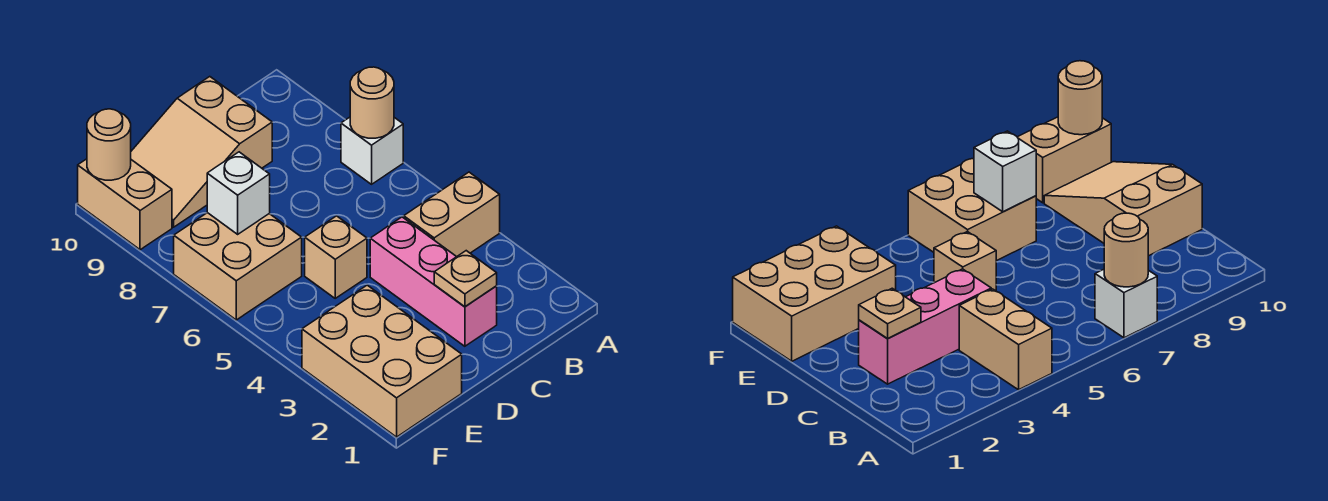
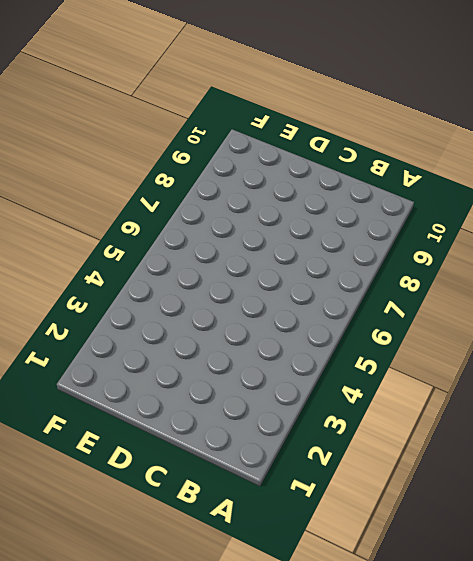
none -> tan brick A4:B4 level 1
none -> white brick A7 level 1
none -> pink brick C2:C4 level 1

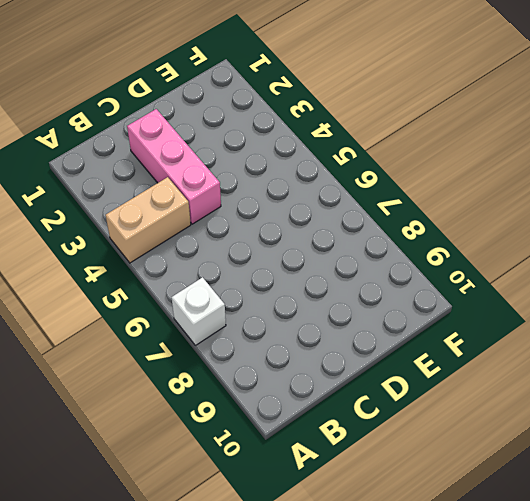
none -> tan slope C9:E10 level 1 top C
none -> tan brick D5 level 1
none -> tan brick E1:F3 level 1

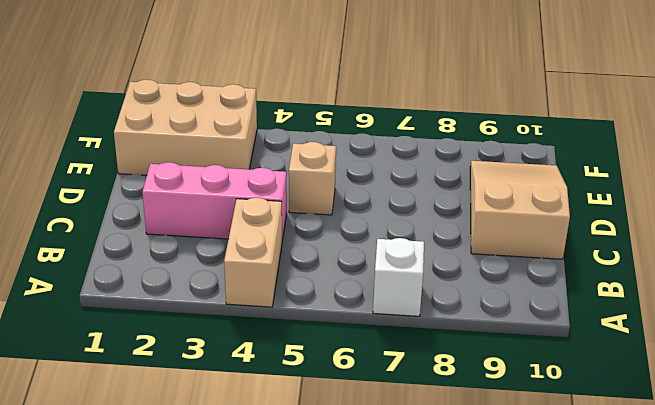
none -> tan brick E6:F7 level 1
none -> tan brick F9:F10 level 1
none -> tan round brick A7 level 2

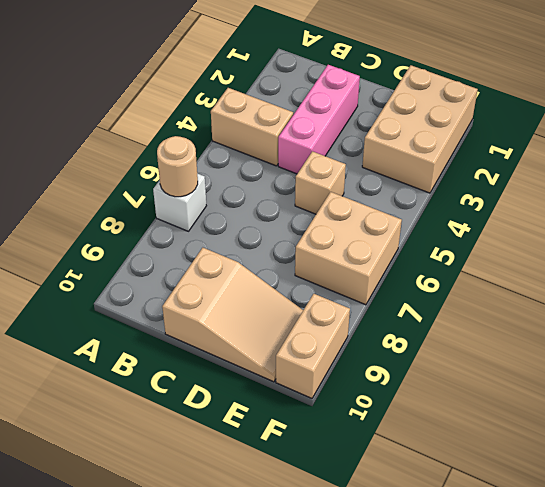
none -> tan plate C2 level 2
none -> white brick E7 level 2
none -> tan round brick F10 level 2

